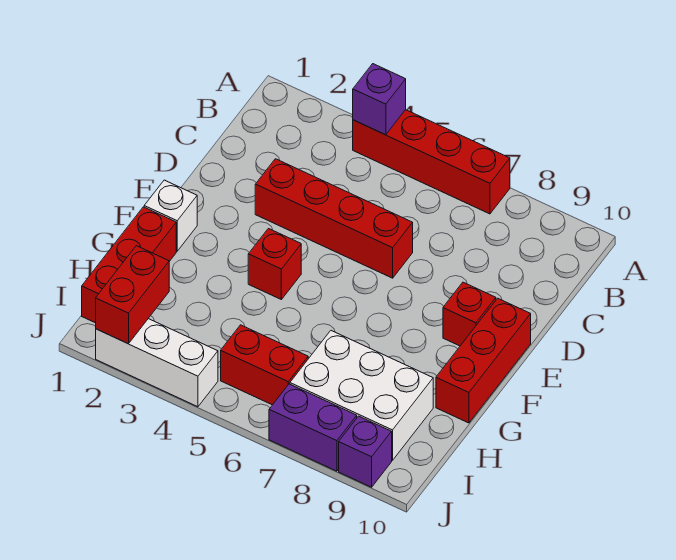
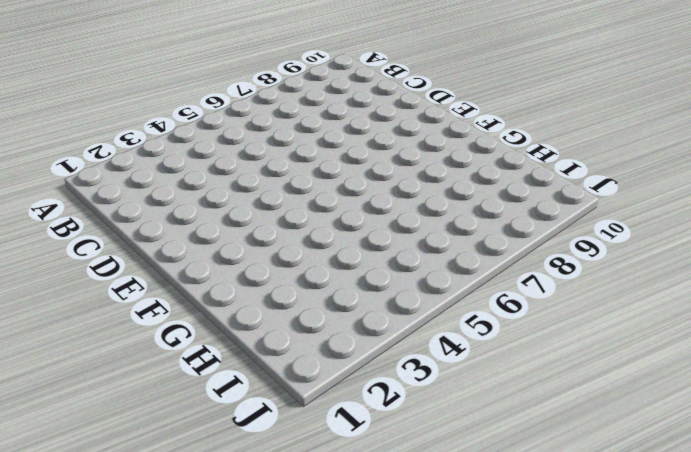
none -> red brick A4:A7 level 1
none -> red brick D3:D6 level 1
none -> red brick E9 level 1

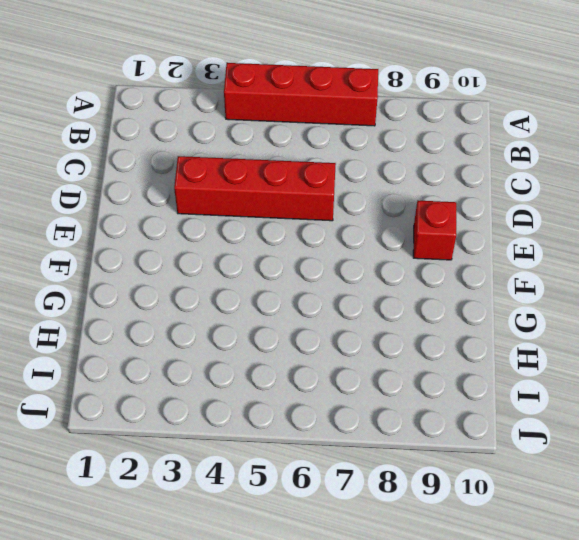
none -> red brick E10:G10 level 1
none -> white brick F1 level 1
none -> red brick F4 level 1

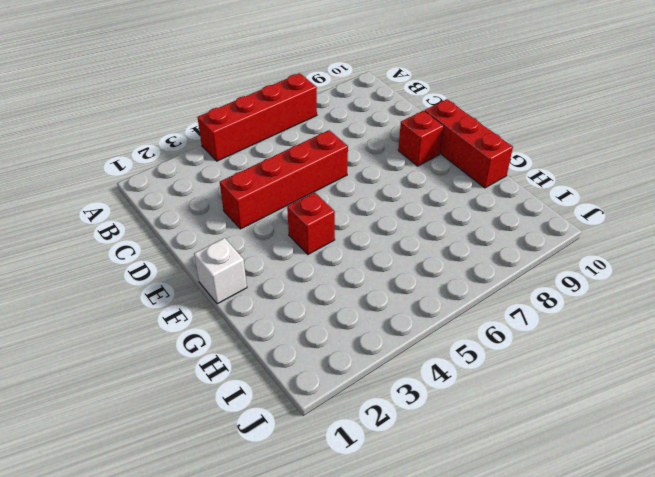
none -> red brick G1:I1 level 1
none -> white brick H7:I9 level 1
none -> red brick I5:I6 level 1

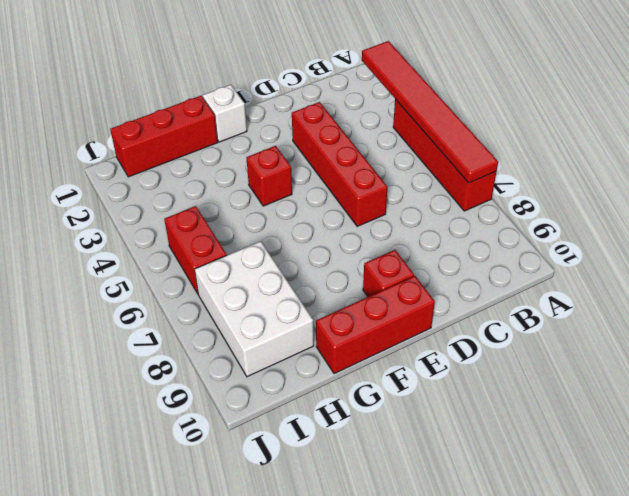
red tile A2:A7 level 2 -> purple brick A4 level 2
none -> white brick J2:J4 level 1
none -> purple brick J7:J8 level 1
none -> purple brick J9 level 1

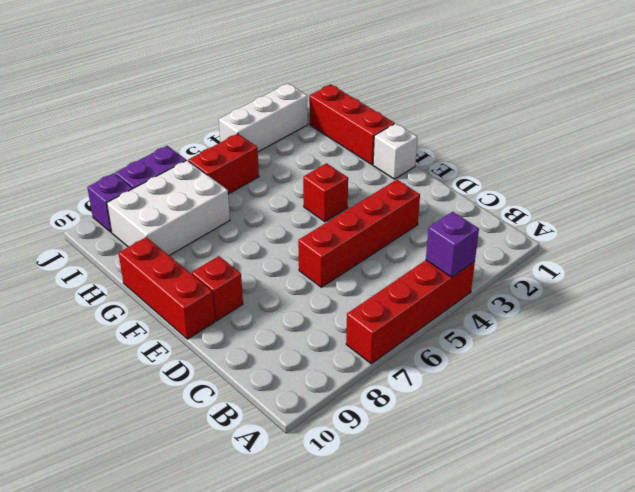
none -> red brick I2:J2 level 2

